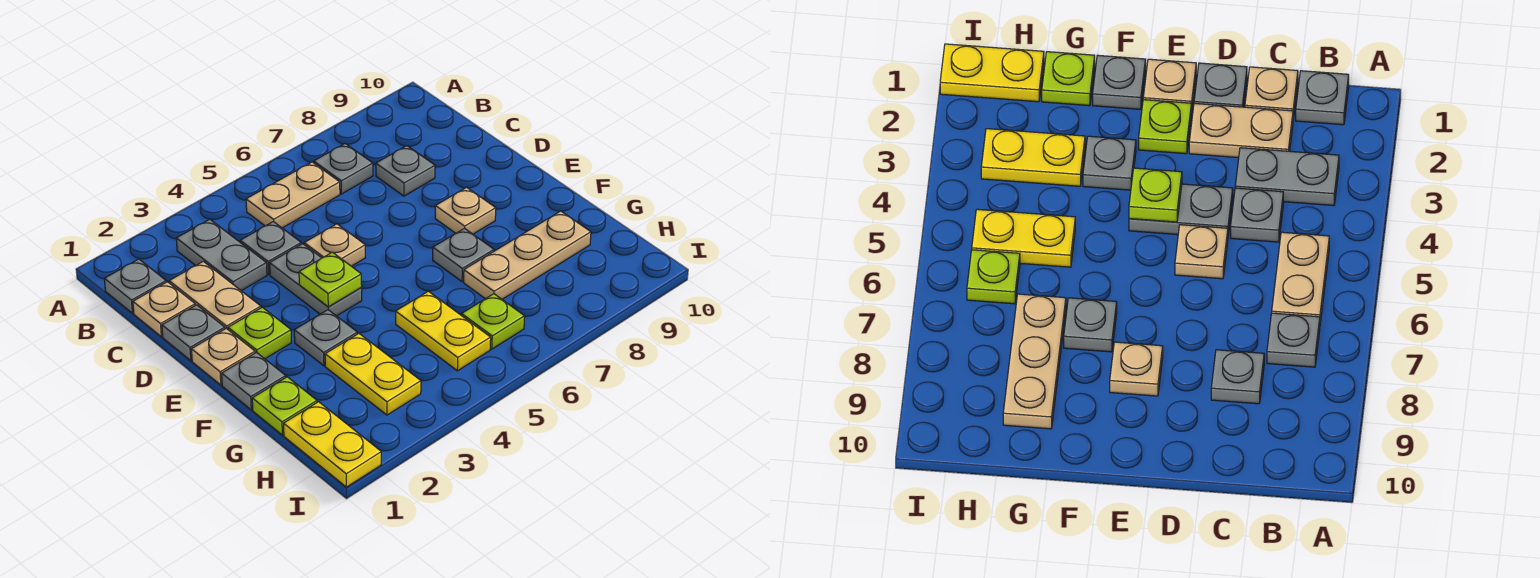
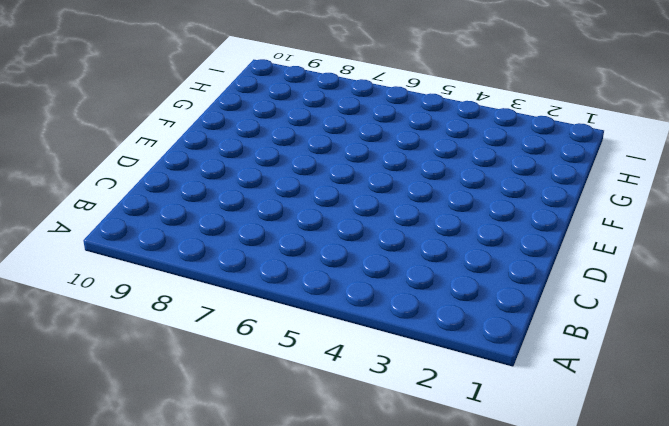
none -> grey plate B1 level 1
none -> grey plate B3:C3 level 1
none -> tan plate B5:B6 level 1

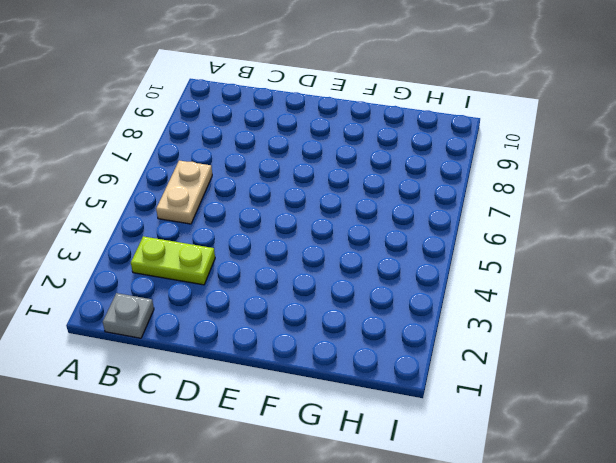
lime plate B3:C3 level 1 -> grey plate B3:C3 level 1
none -> grey plate B7 level 1
none -> tan plate C1 level 1
none -> tan plate C2:D2 level 1

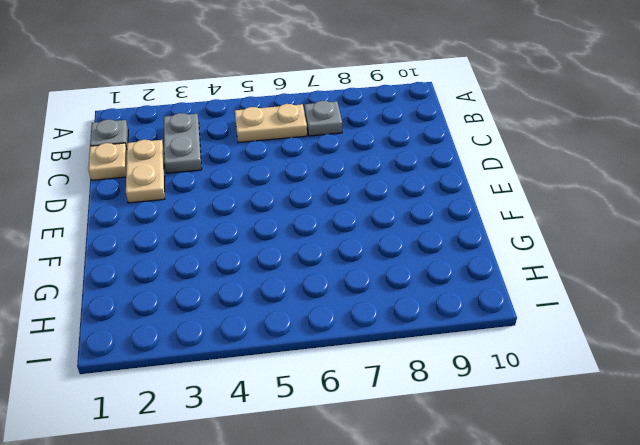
none -> grey plate C4 level 1
none -> grey plate C8 level 1
none -> grey plate D1 level 1

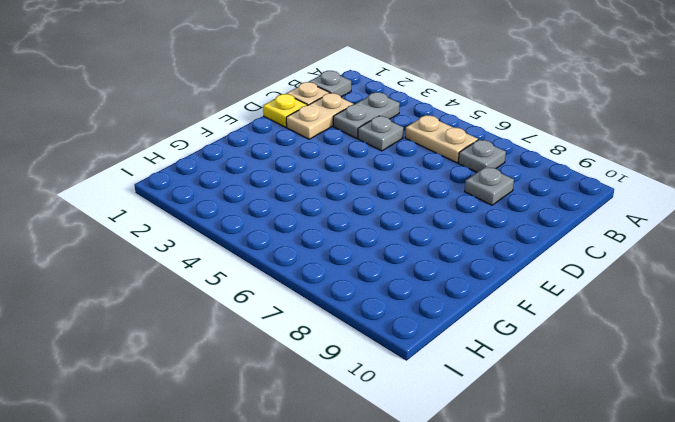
yellow plate D1 level 1 -> grey plate D1 level 1
none -> grey plate D4:E4 level 1
none -> tan plate D5 level 1
none -> tan plate E1 level 1

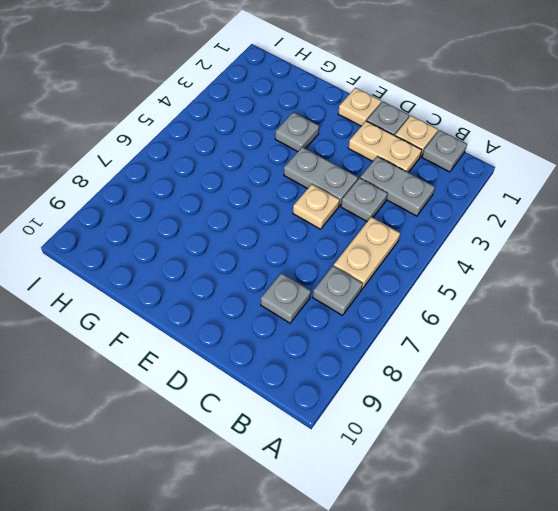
none -> lime plate E2 level 1
none -> tan plate E8 level 1
none -> grey plate F1 level 1

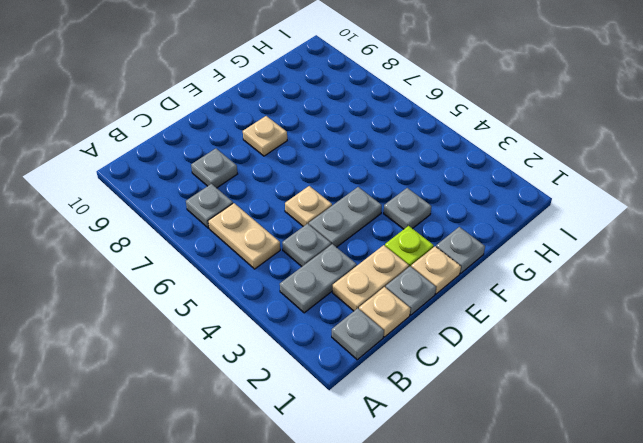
none -> grey plate F7 level 1
none -> lime plate G1 level 1
none -> yellow plate G3:H3 level 1

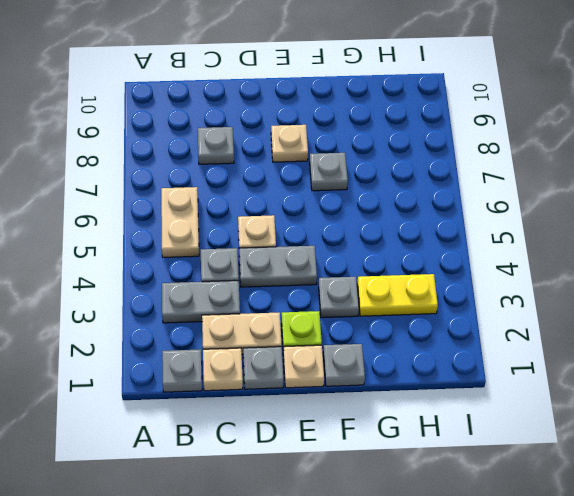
none -> grey plate B7 level 1
none -> lime plate G1 level 1
none -> yellow plate G5:H5 level 1

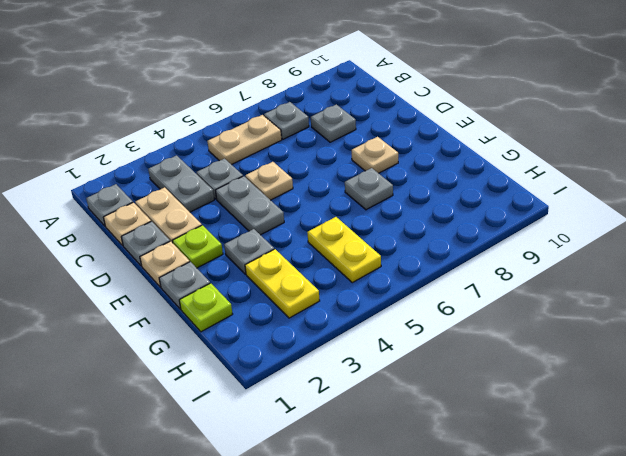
none -> tan plate G7:G9 level 1
none -> yellow plate H1:I1 level 1
none -> lime plate H6 level 1

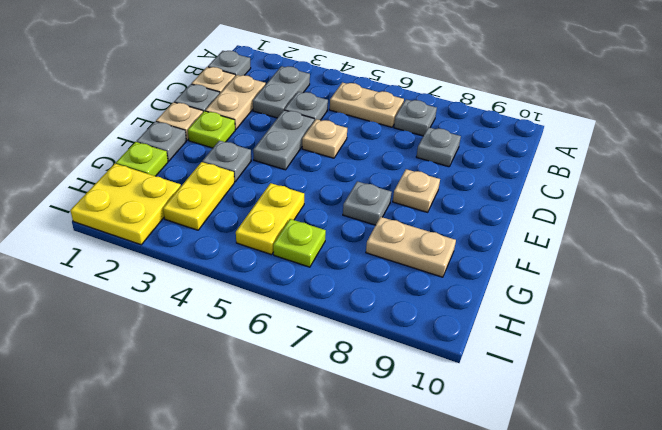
tan plate G8:G9 level 1 -> tan plate G7:G9 level 1
yellow plate H1:I2 level 1 -> yellow plate H1:I1 level 1
none -> lime plate E4 level 2

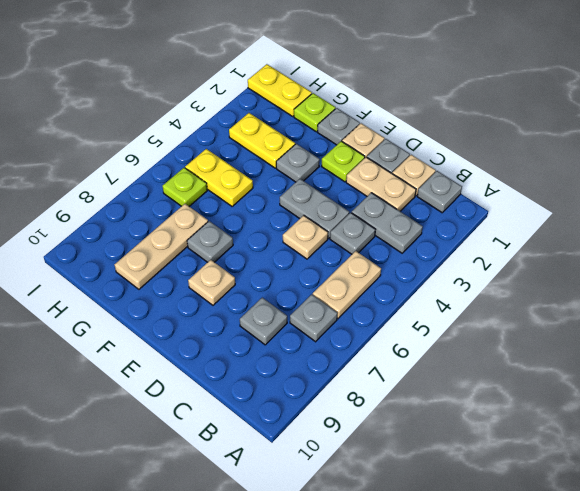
none -> lime plate E4 level 2

